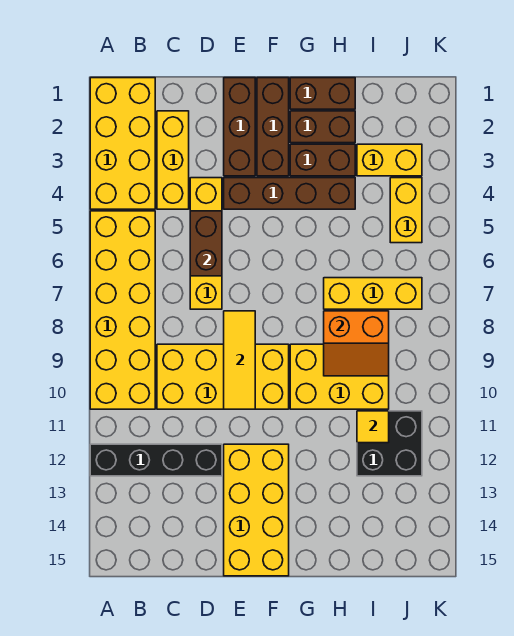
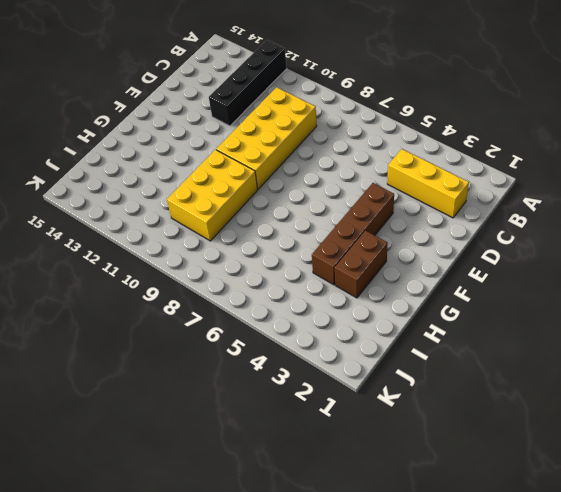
none -> yellow brick A1:B4 level 1
none -> yellow brick A5:B10 level 1
none -> yellow brick D4:D7 level 1

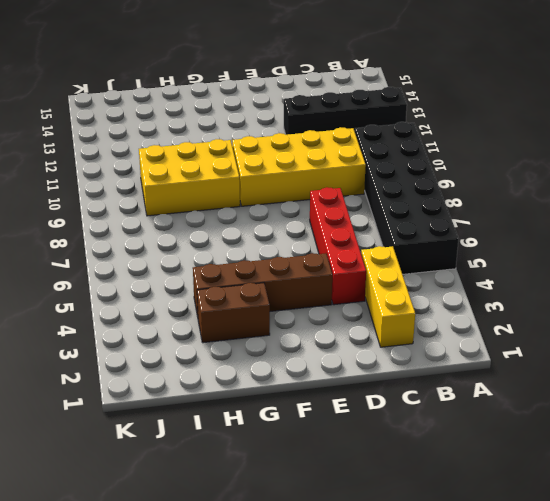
black brick A5:B10 level 1 -> yellow brick A5:B10 level 1
red brick D4:D7 level 1 -> yellow brick D4:D7 level 1
none -> yellow brick A1:B4 level 1
none -> brown brick E1:E3 level 1
none -> yellow brick E12:F15 level 1

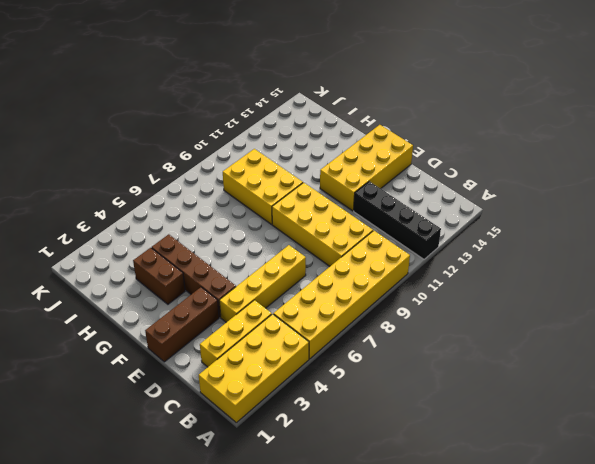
none -> brown brick F1:F3 level 1
none -> brown brick G1:H1 level 1
none -> brown brick G2:H2 level 1

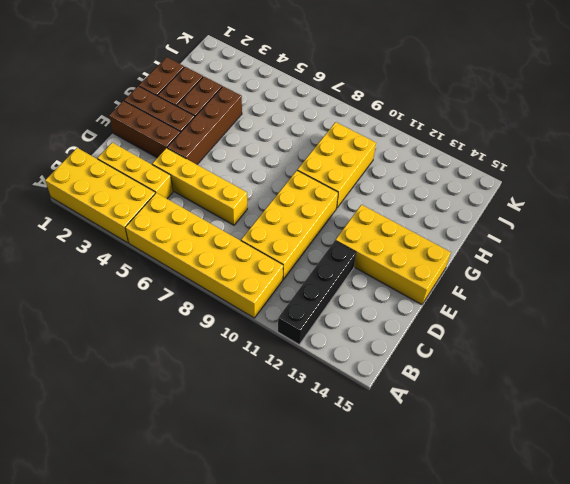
none -> yellow brick H7:J7 level 1
none -> yellow brick I3:J3 level 1
none -> black brick I11:J12 level 1

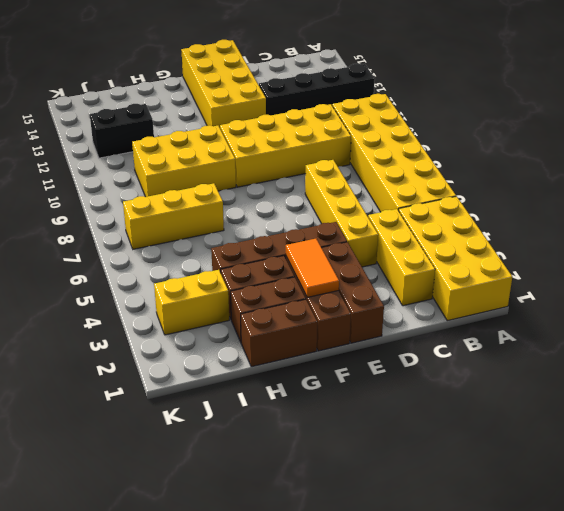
orange tile F2:F3 level 2 -> none
black brick I12:J12 level 1 -> black brick I11:J12 level 1
none -> yellow brick J4:J5 level 1
none -> brown brick D5:D6 level 2
none -> yellow tile E8:E10 level 2

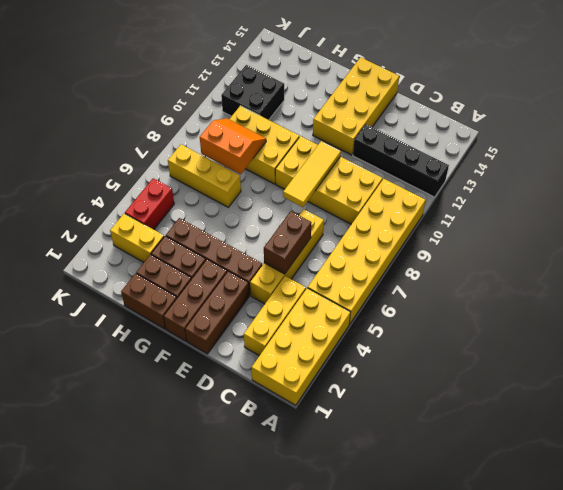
red brick J4:J5 level 1 -> yellow brick J4:J5 level 1
none -> yellow tile I11 level 2

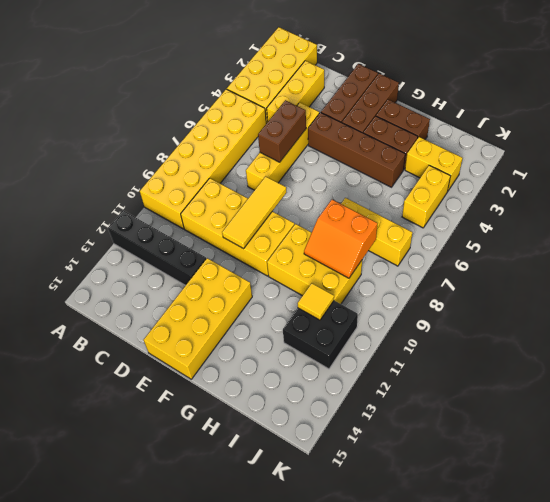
none -> brown brick G1:H1 level 1

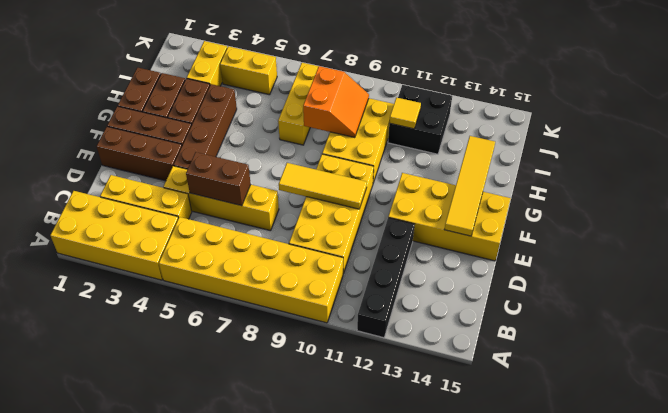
yellow tile E14:H14 level 2 -> none

